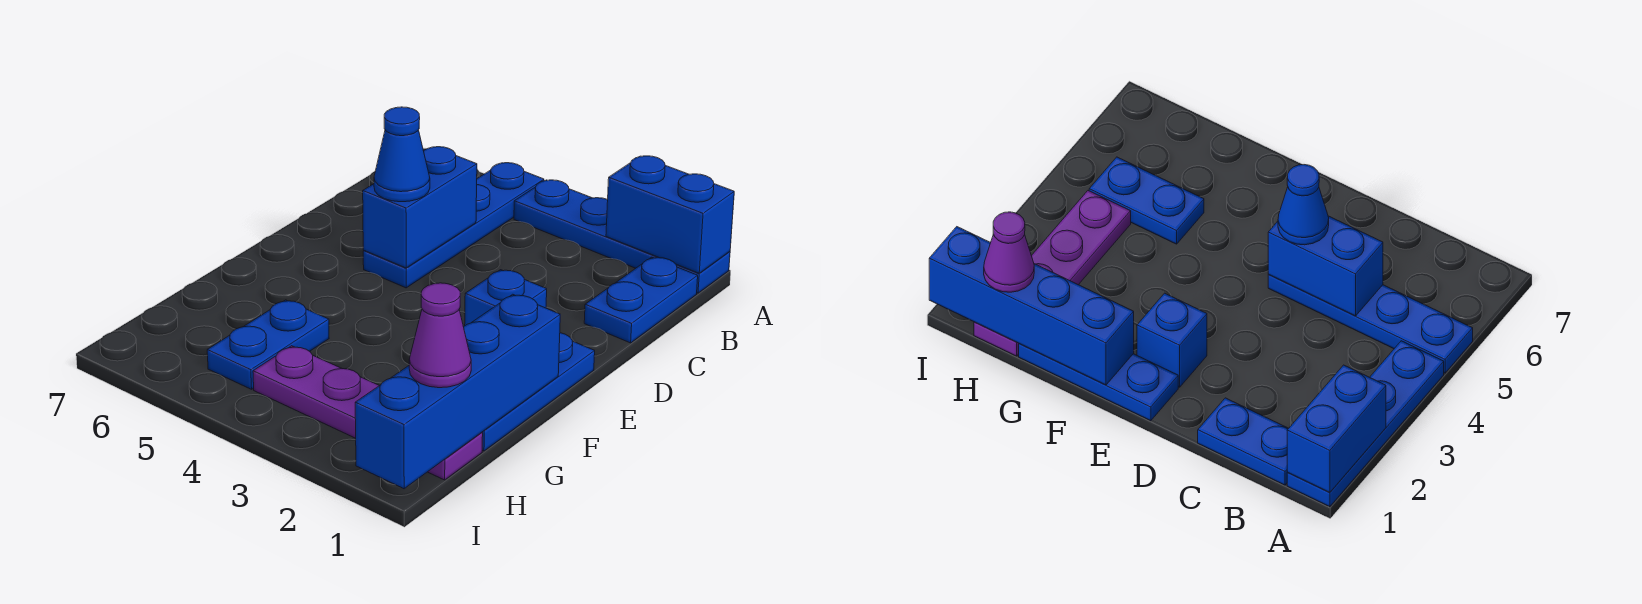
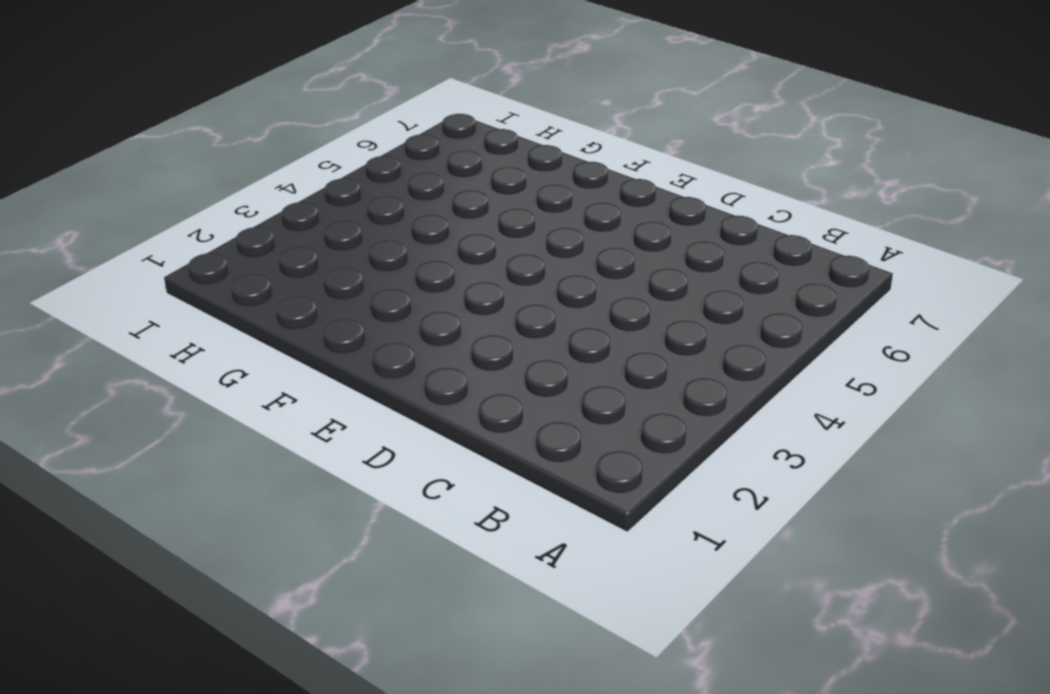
none -> blue plate A1:A4 level 1
none -> blue plate A5:D5 level 1
none -> blue plate B1:C1 level 1

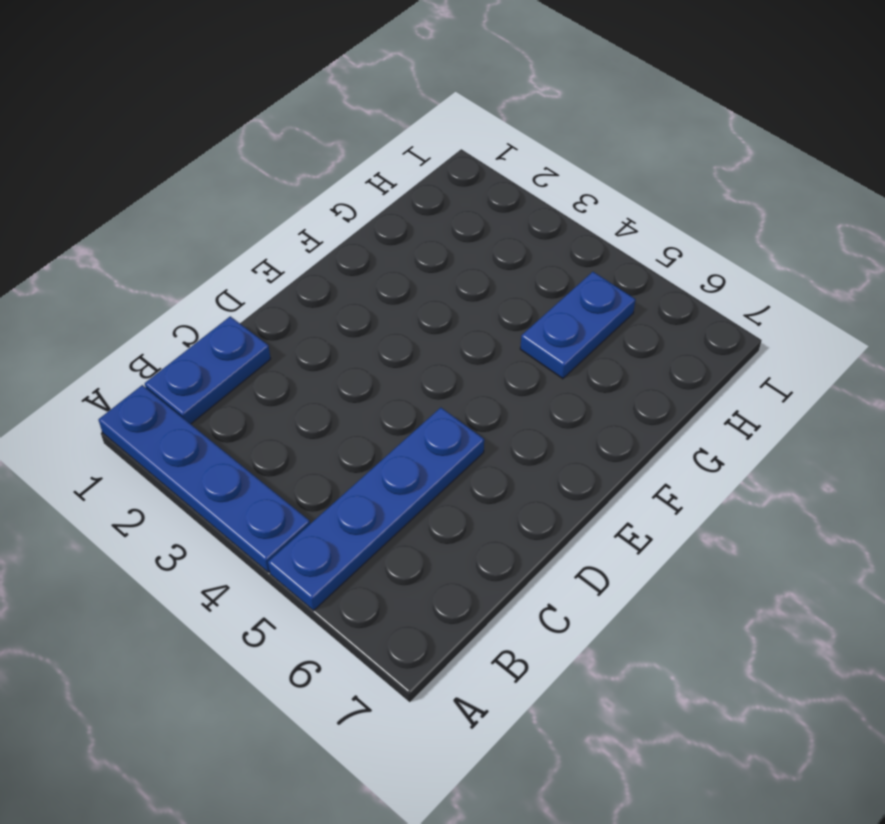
none -> blue plate E1:G1 level 1
none -> blue brick E2 level 1
none -> purple plate H1:H4 level 1

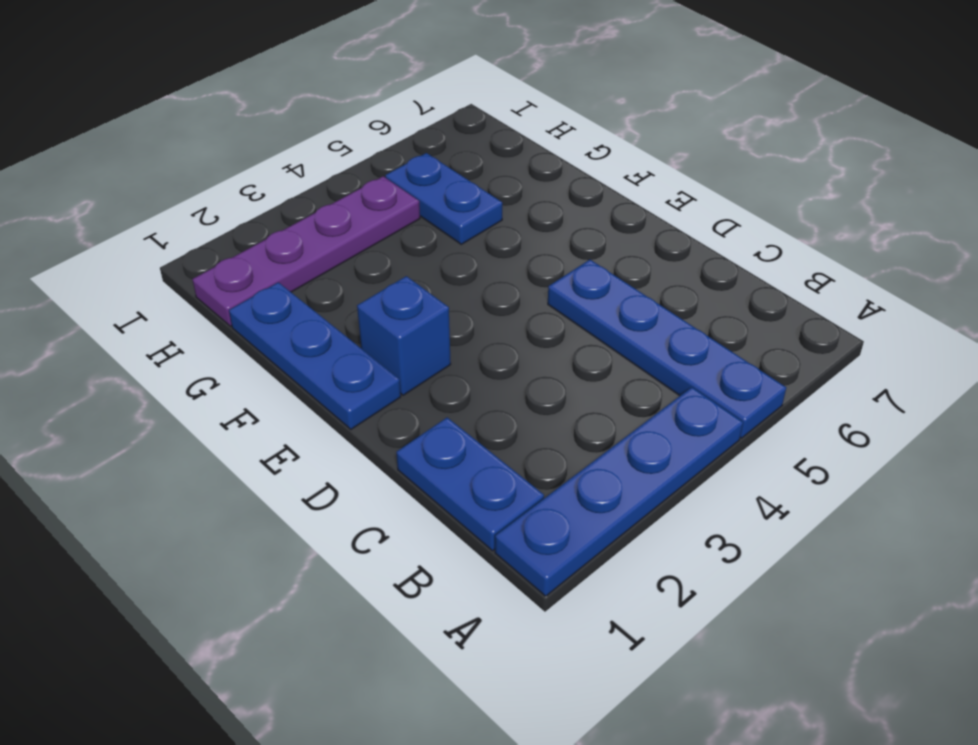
none -> blue brick A1:A2 level 2
none -> blue brick C5:D5 level 2
none -> blue brick F1:I1 level 2

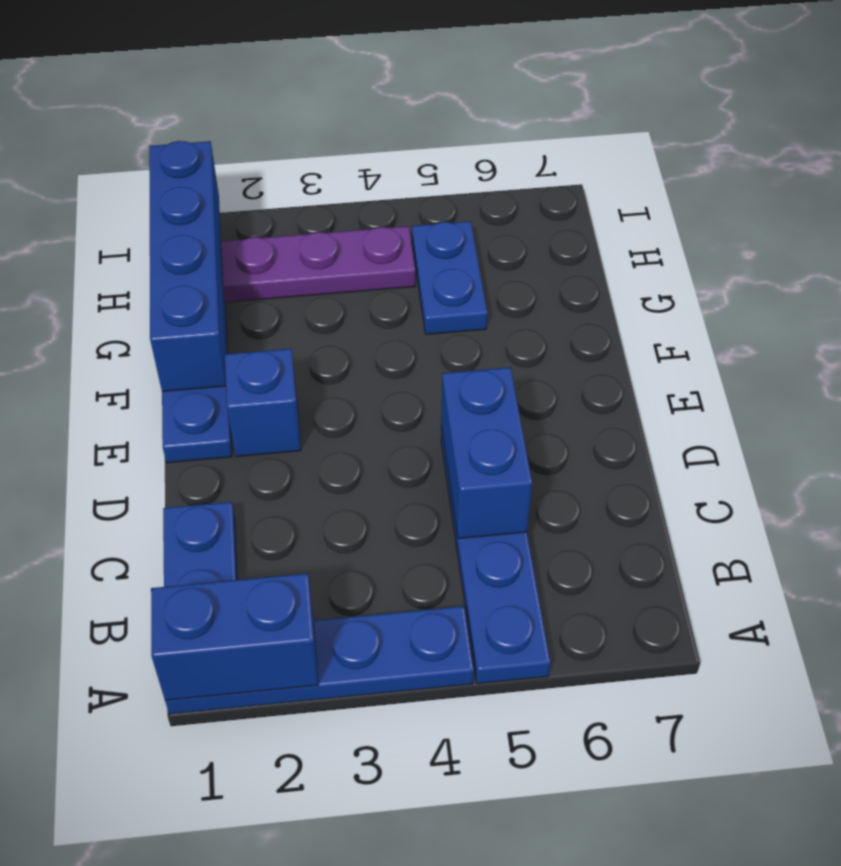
none -> blue cone D5 level 3
none -> purple cone H1 level 3

